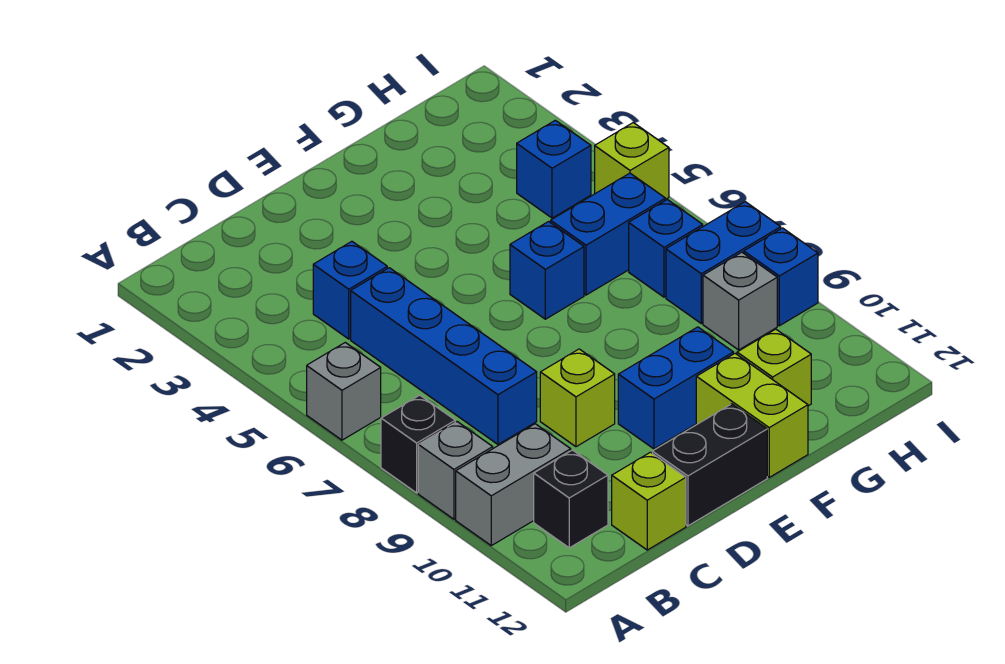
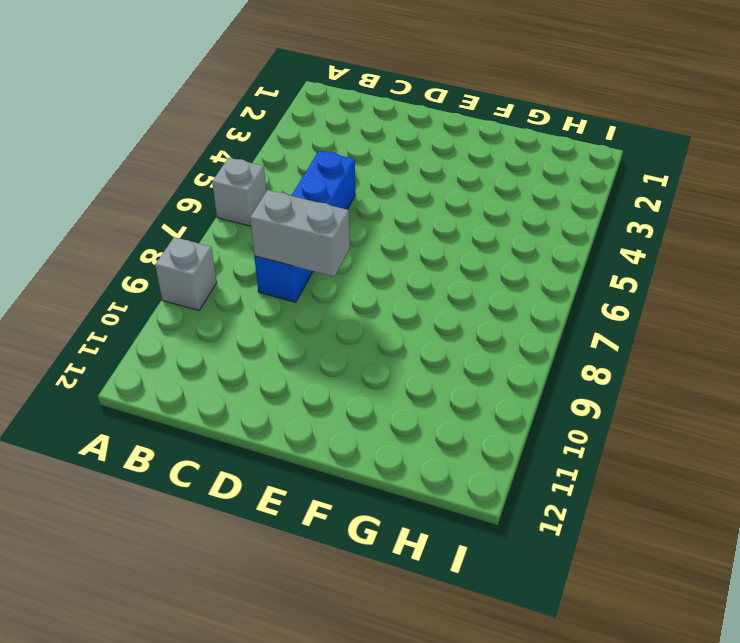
grey brick C8:D8 level 2 -> grey brick A10:B10 level 1
none -> black brick A8 level 1
none -> black brick B11 level 1
none -> blue brick C4 level 1

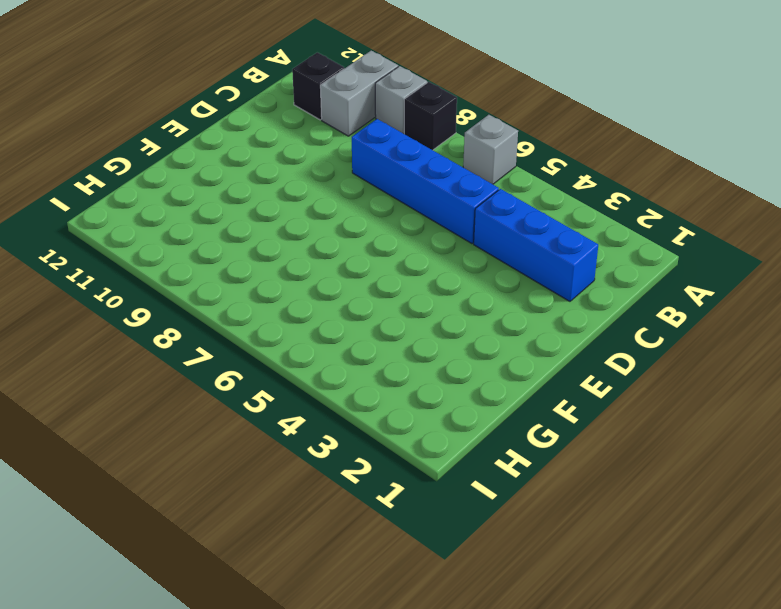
blue brick C2:C4 level 1 -> blue brick C4 level 1
none -> lime brick C12 level 1
none -> lime brick D9 level 1
none -> black brick D12:E12 level 1

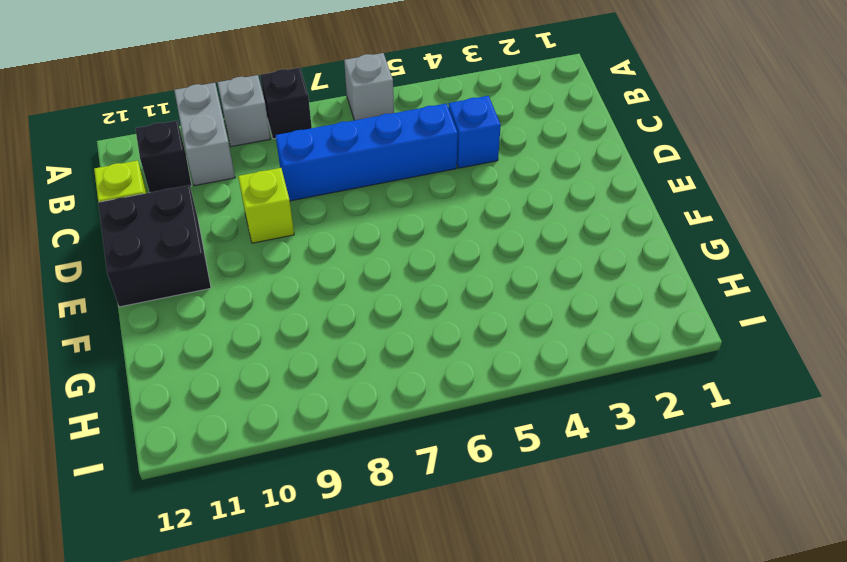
black brick D11:E12 level 1 -> black brick D12:E12 level 1
none -> blue brick E10:F10 level 1
none -> blue brick F6 level 1
none -> lime brick F11:F12 level 1

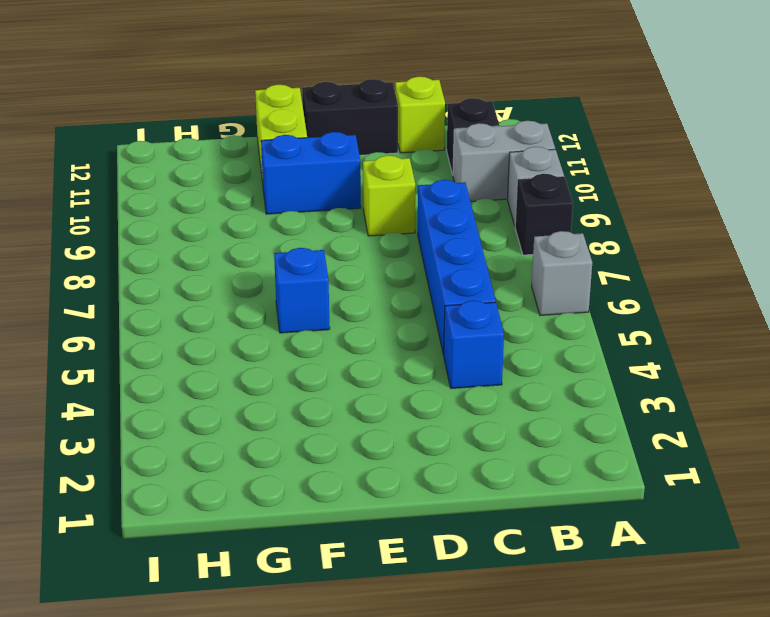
none -> blue brick G6:H6 level 1
none -> lime brick G11 level 1
none -> blue brick H4 level 1

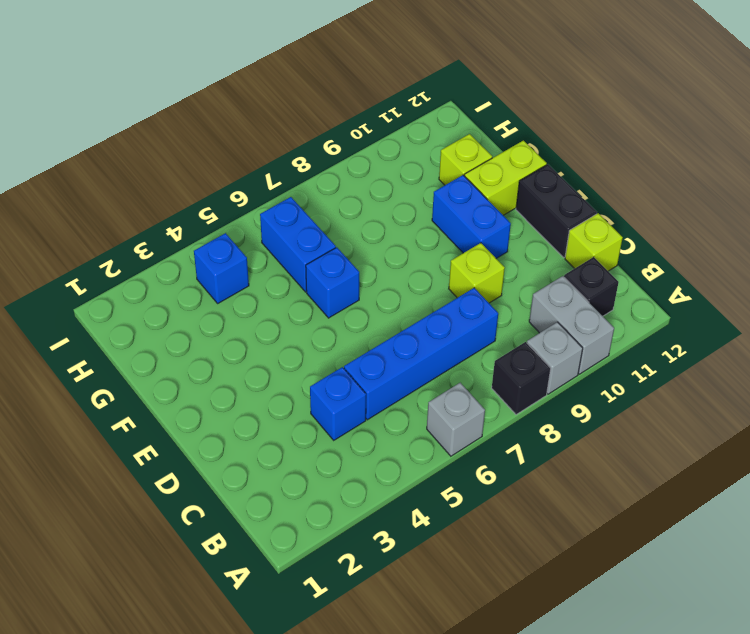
none -> blue brick H7 level 1
none -> blue brick H8:I8 level 1
none -> grey brick H9 level 1

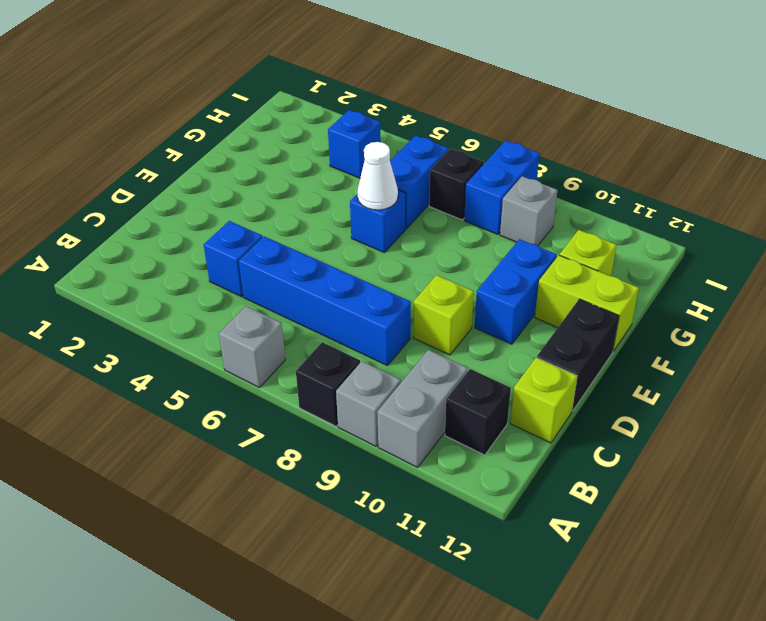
white cone F6 level 2 -> none
black brick H7 level 1 -> blue brick H7 level 1
none -> lime brick I5 level 1
none -> blue brick I9 level 1

